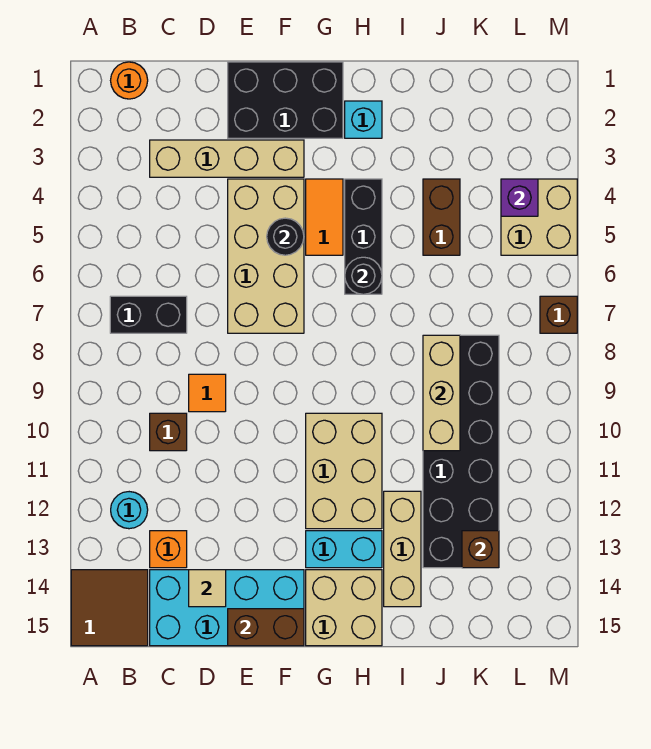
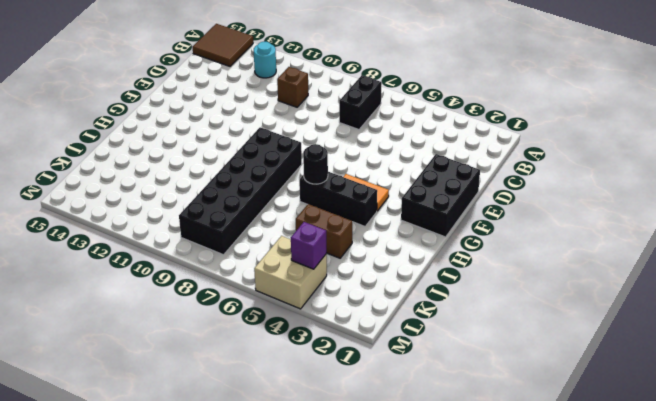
black brick G8:L9 level 1 -> black brick J8:K13 level 1
none -> orange round brick B1 level 1
none -> tan brick C3:F3 level 1
none -> orange brick C13 level 1

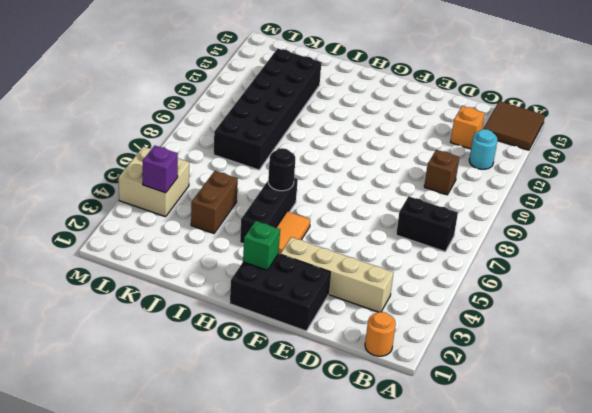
green brick G2 level 2 -> none
none -> cyan brick C14:F15 level 1
none -> orange tile D9 level 1
none -> tan brick E4:F7 level 1

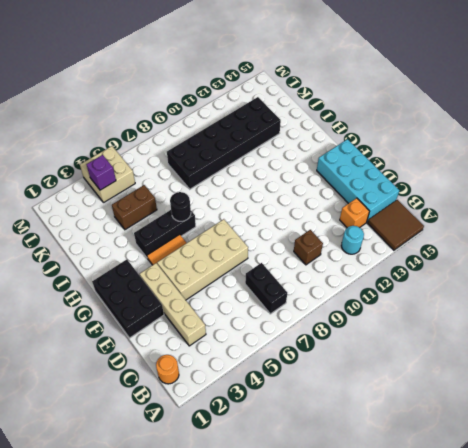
none -> orange tile D9 level 1
none -> tan brick G10:H12 level 1
none -> cyan brick G13:H13 level 1

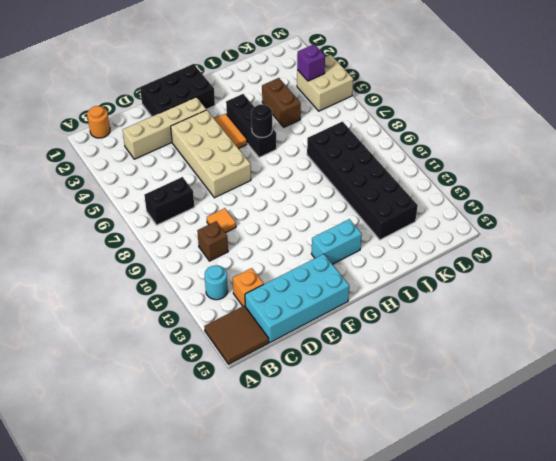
none -> tan brick G10:H12 level 1
none -> tan brick G14:H15 level 1
none -> cyan brick H2 level 1

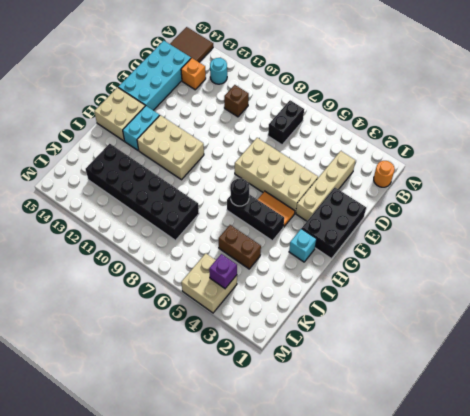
none -> orange tile D9 level 1
none -> tan brick I12:I14 level 1
none -> brown brick M7 level 1

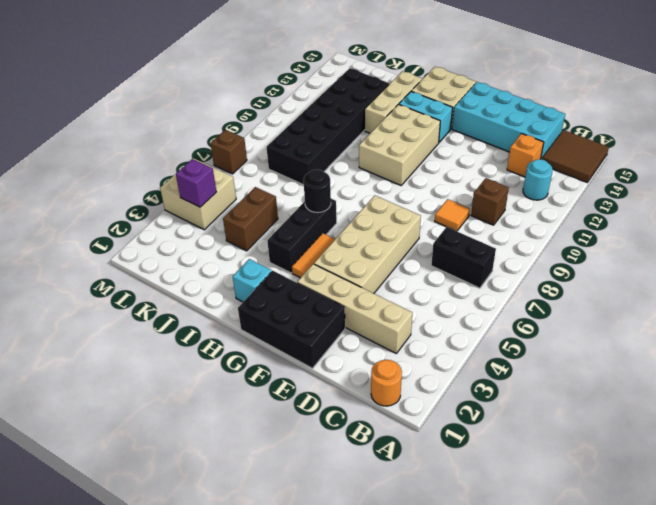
none -> tan tile D14 level 2
none -> brown brick E15:F15 level 2
none -> black round brick F5 level 2

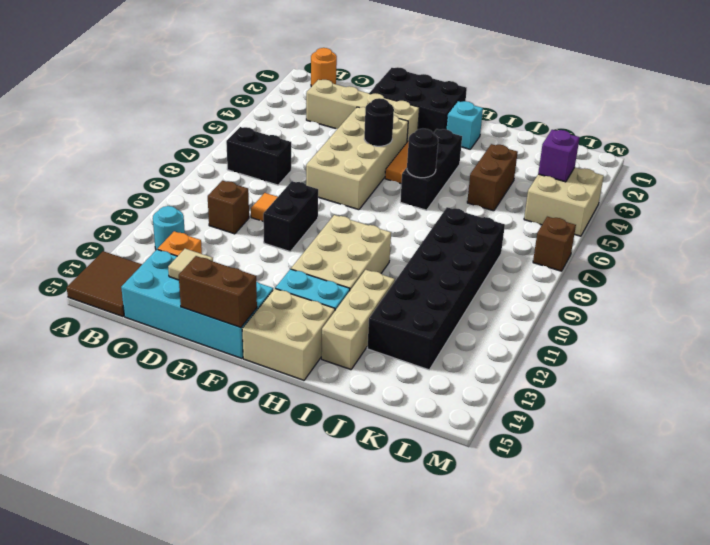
black brick E9:E10 level 1 -> none
none -> tan brick J8:J10 level 2
none -> brown brick K13 level 2

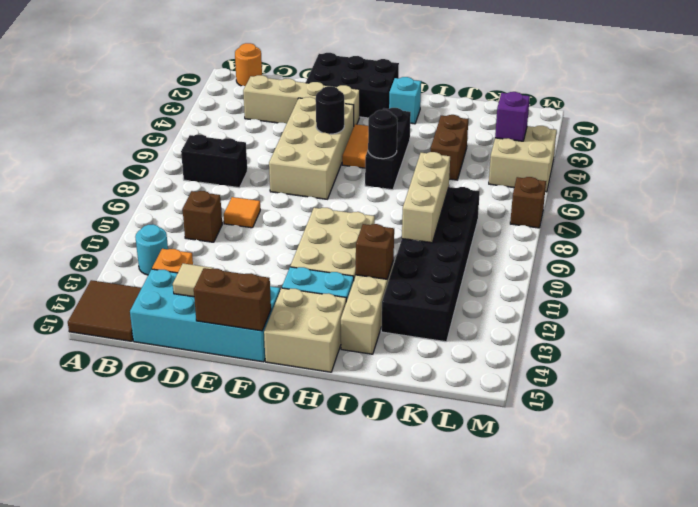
brown brick I12 level 2 -> brown brick K13 level 2

